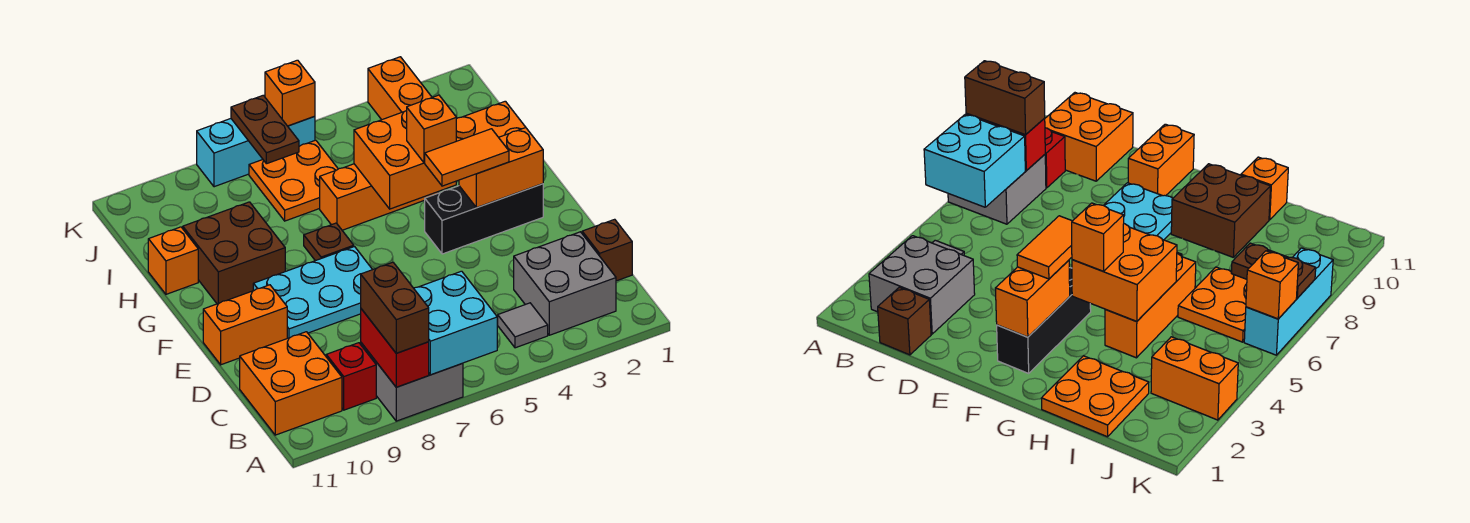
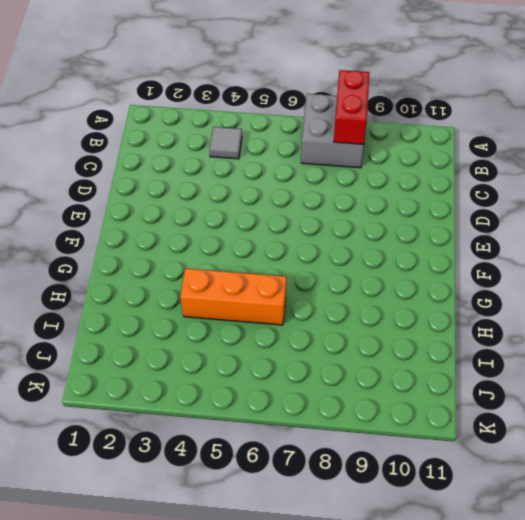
none -> grey brick B2:C3 level 1
none -> red brick B9 level 1
none -> orange brick B10:C11 level 1

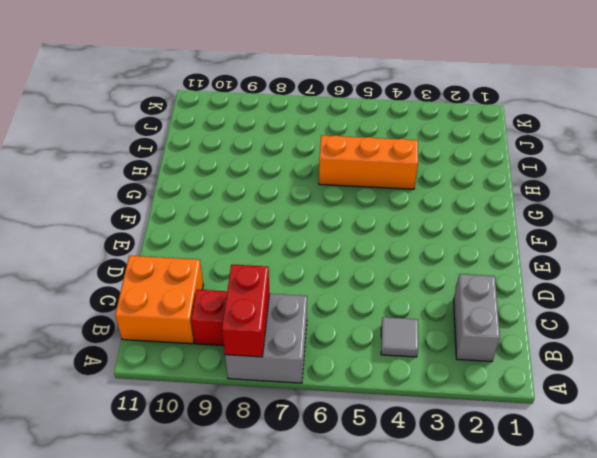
grey brick B2:C2 level 1 -> grey brick B2:C3 level 1
none -> brown brick C1 level 1
none -> cyan plate E7:F9 level 1
none -> orange brick E10:E11 level 1

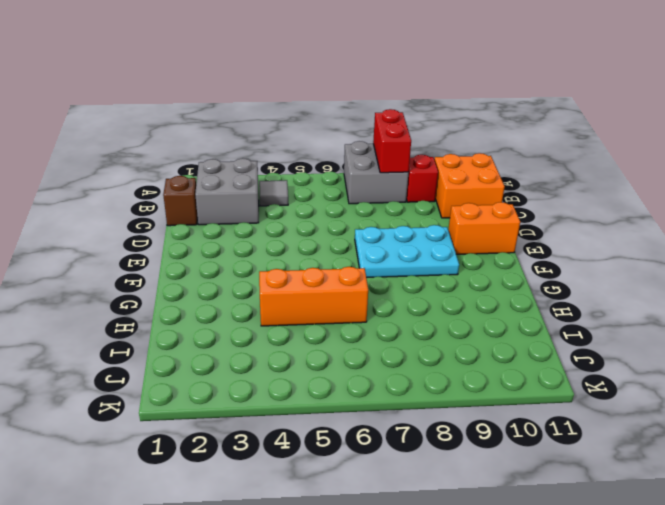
none -> black brick F2:F4 level 1
none -> brown plate G7 level 1
none -> brown brick G9:H10 level 1

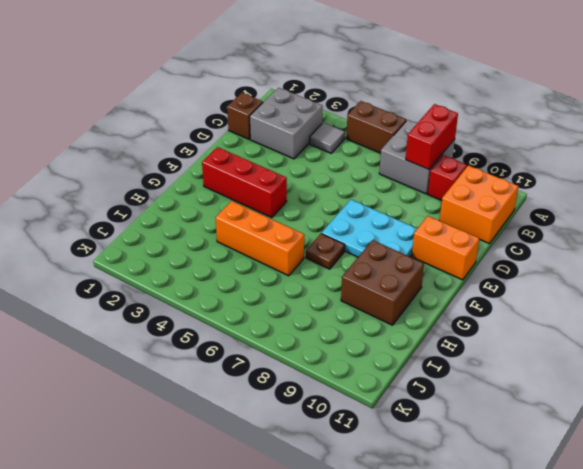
brown brick A5:A6 level 1 -> brown brick A8:B8 level 3
red brick F2:F4 level 1 -> black brick F2:F4 level 1
none -> orange plate H1:I2 level 1
none -> orange brick H11 level 1
none -> orange plate I6:J7 level 1

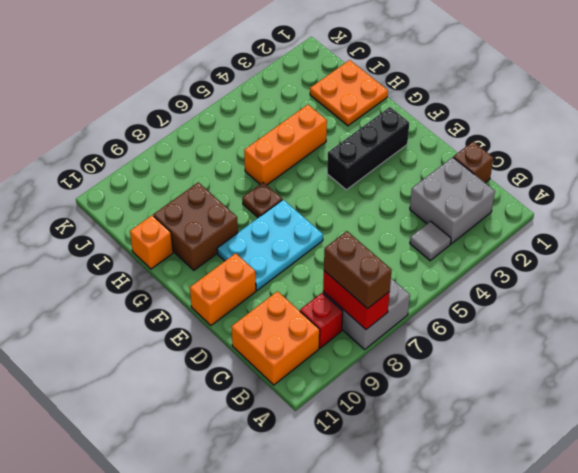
none -> orange plate I6:J7 level 1
none -> orange brick J3:K3 level 1
none -> cyan brick K6:K8 level 1

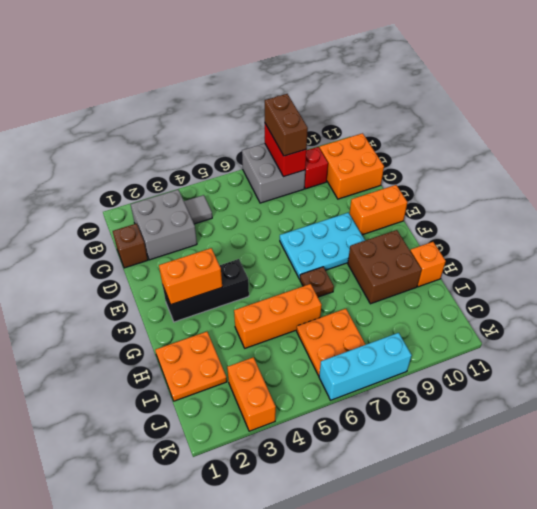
none -> cyan brick A6:B7 level 2
none -> orange brick G4:H5 level 2
none -> brown plate J7:K7 level 2

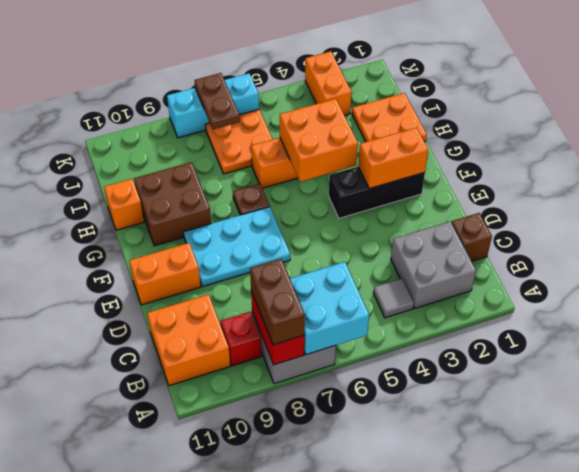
none -> orange brick K6 level 2
none -> orange tile F3:F4 level 3
none -> orange brick G4 level 3

